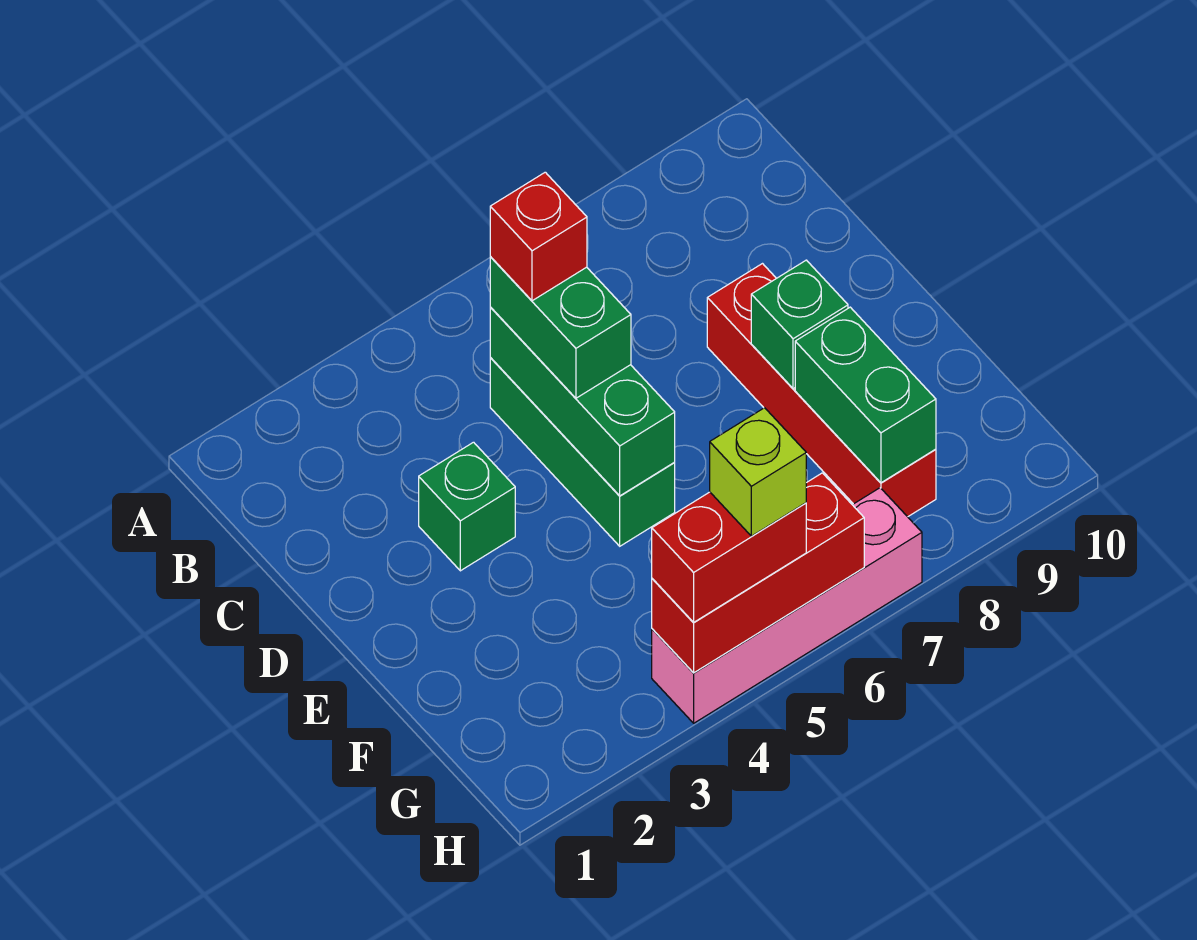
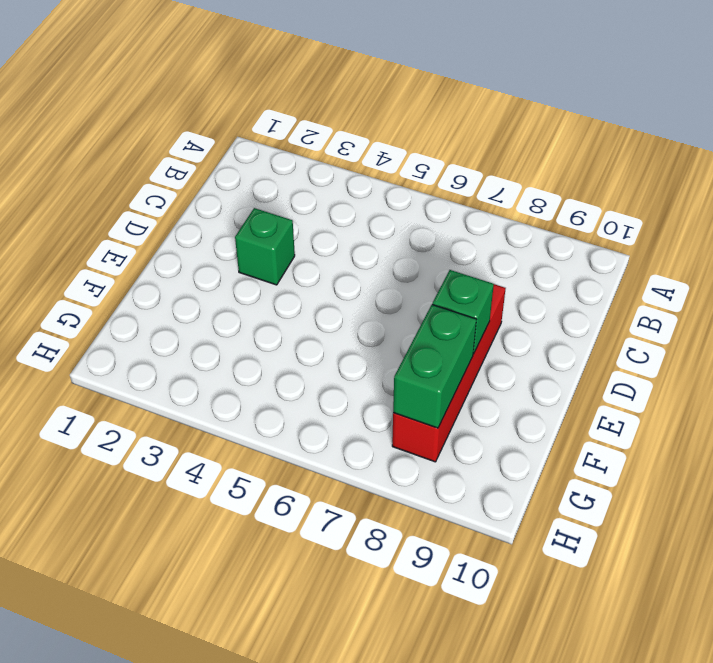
none -> green brick C5:E5 level 1
none -> pink brick H4:H7 level 1
none -> green brick C5:E5 level 2

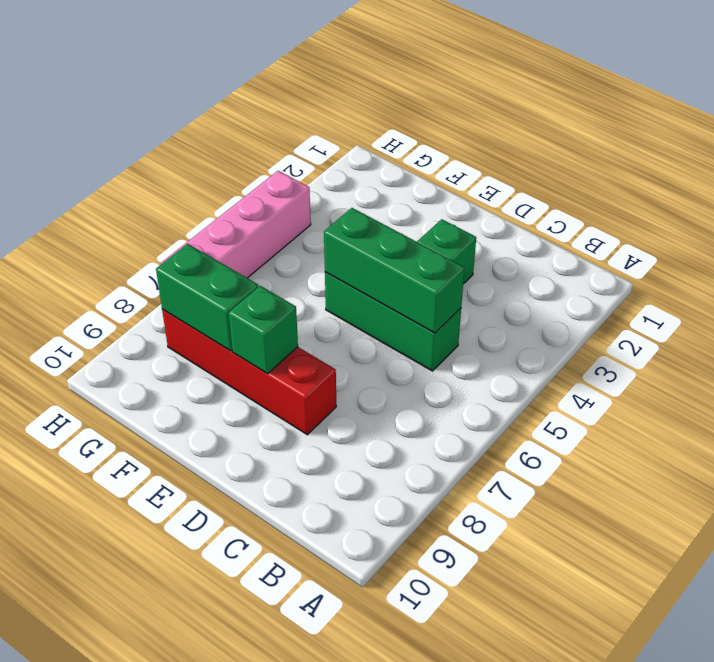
none -> red brick H4:H6 level 2
none -> green brick C5:D5 level 3
none -> red brick H4:H5 level 3

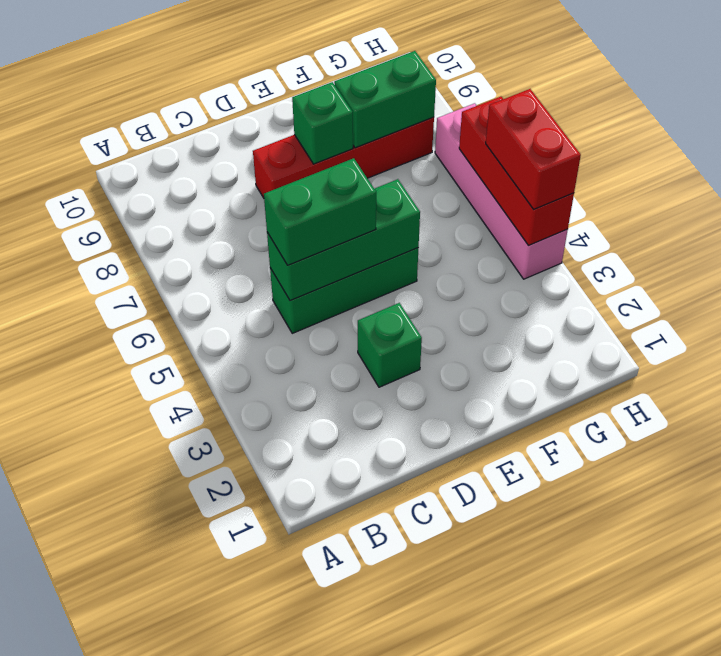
none -> red brick C5 level 4
none -> lime brick H5 level 4

